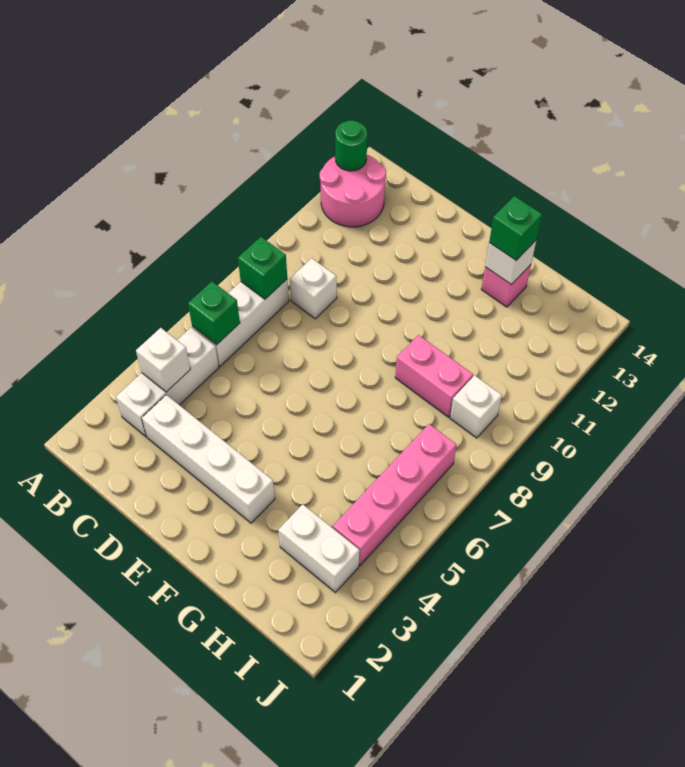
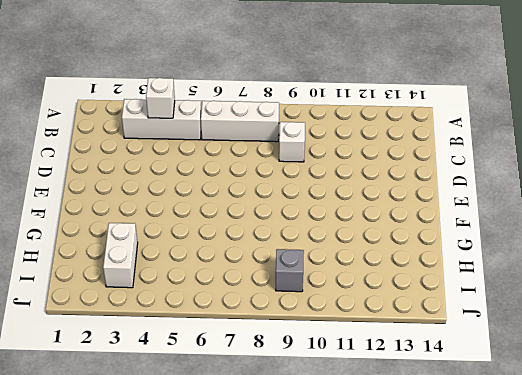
grey brick I9 level 1 -> white brick I9 level 1
none -> pink round brick A12:B13 level 1
none -> white brick C3:F3 level 1
none -> pink brick G9:H9 level 1

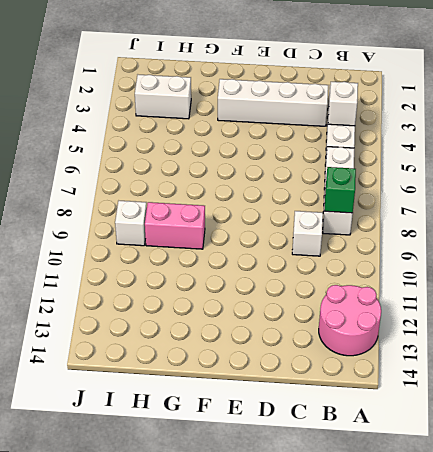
none -> pink brick G13 level 1
none -> pink brick I4:I7 level 1
none -> green round brick A13 level 2

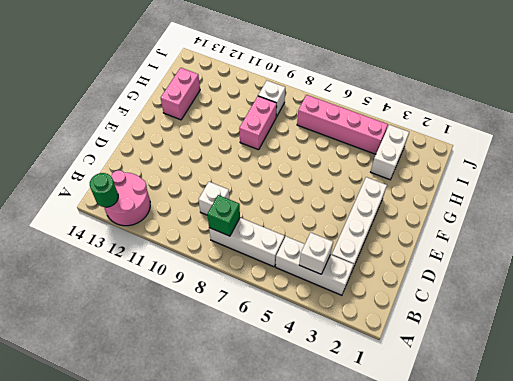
pink brick G13:H13 level 1 -> pink brick G13 level 1
none -> green brick B6 level 2
none -> white brick G13 level 2
none -> green brick G13 level 3

